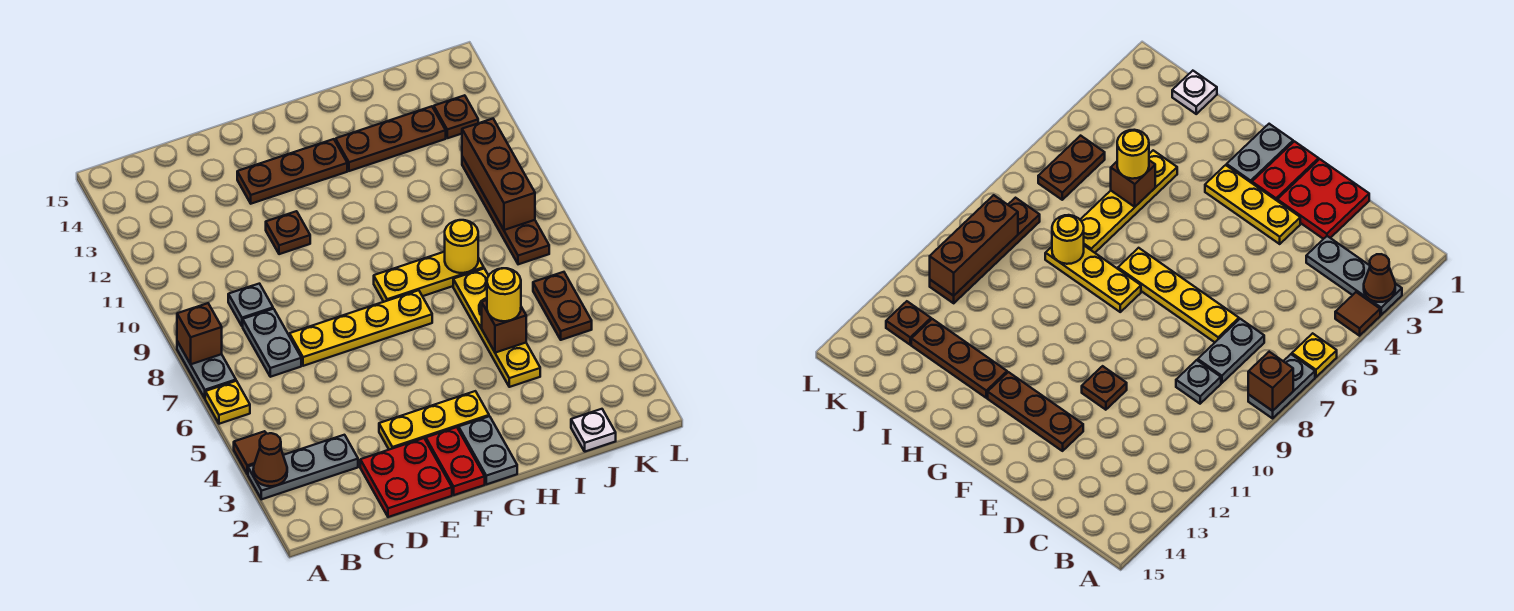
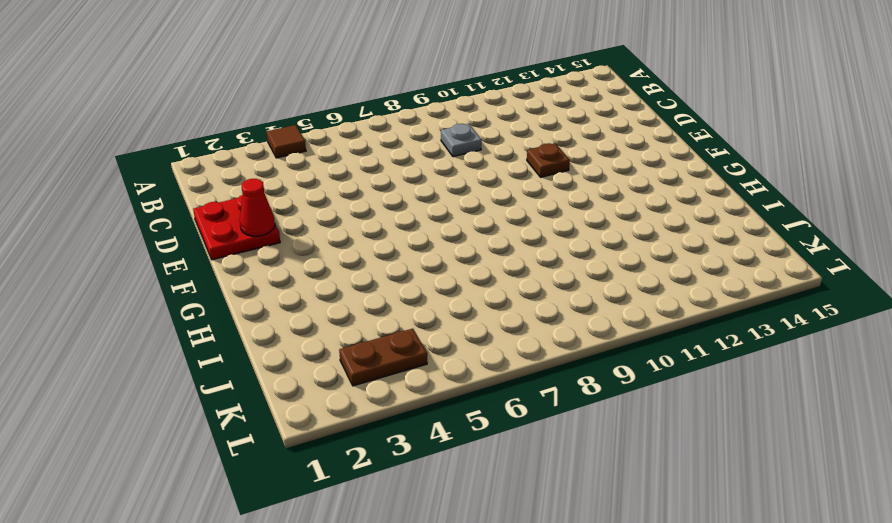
red cone E2 level 2 -> none
brown plate K3:K4 level 1 -> brown plate K5:K6 level 1
none -> grey plate A3:C3 level 1
none -> yellow plate A6 level 1
none -> grey plate A7:A8 level 1

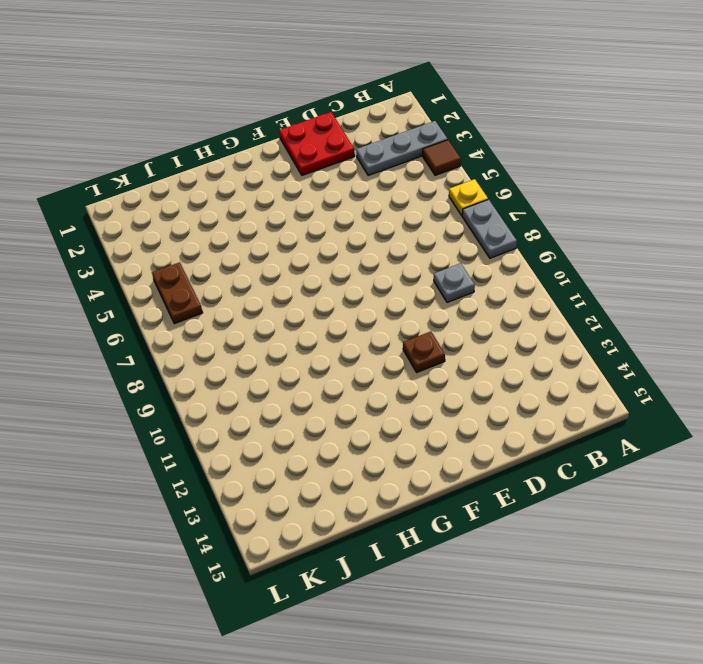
none -> grey plate C7:C8 level 1
none -> yellow plate D7:G7 level 1
none -> yellow plate E3:G3 level 1

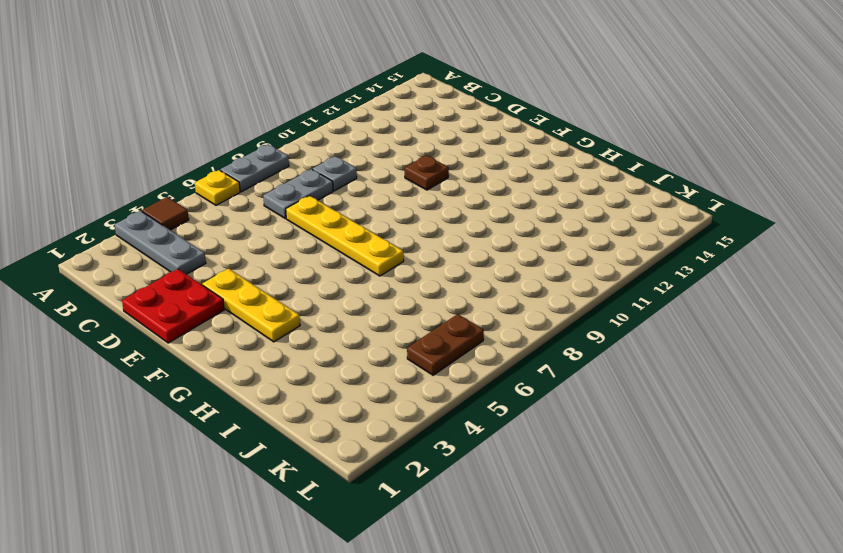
none -> brown plate E13:G13 level 1
none -> red plate F1:F2 level 1
none -> grey plate G1:G2 level 1

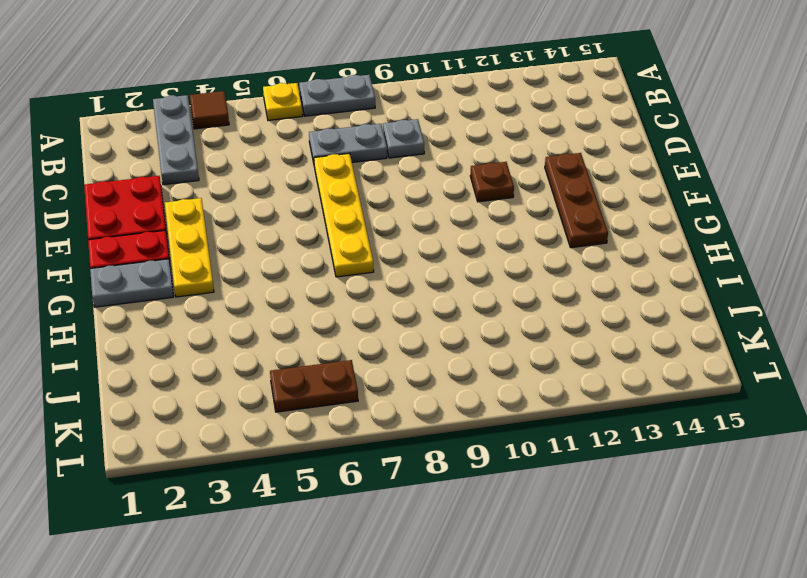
none -> yellow plate G8:I8 level 1
none -> brown plate H13:J13 level 1
none -> yellow plate I4:I7 level 1

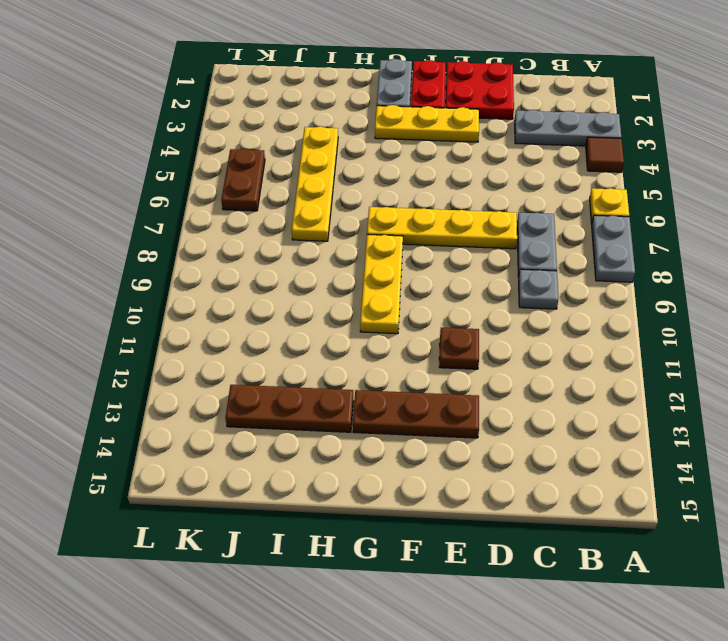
yellow plate G8:G10 level 1 -> yellow plate G8:I8 level 1
none -> white plate J1 level 1
none -> brown plate K8:K11 level 1
none -> brown plate K13 level 1

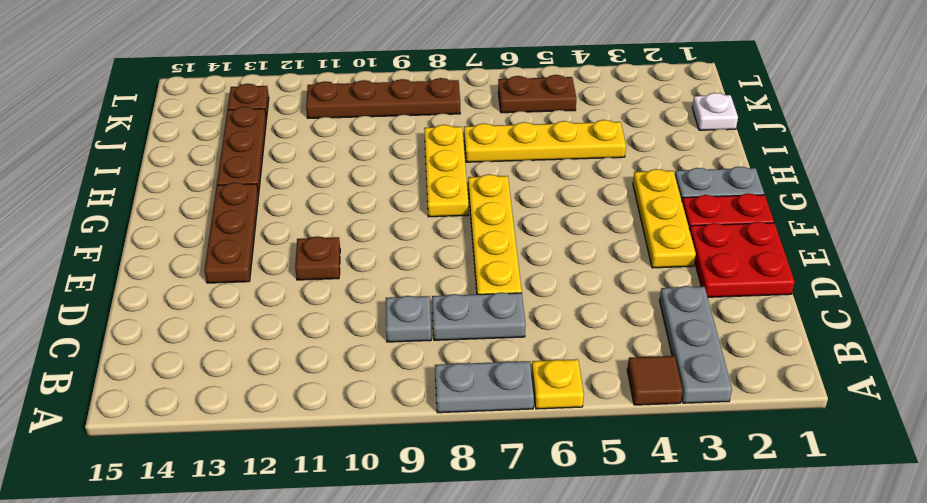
none -> brown cone A3 level 2
none -> brown brick A8 level 2
none -> brown brick I5 level 2

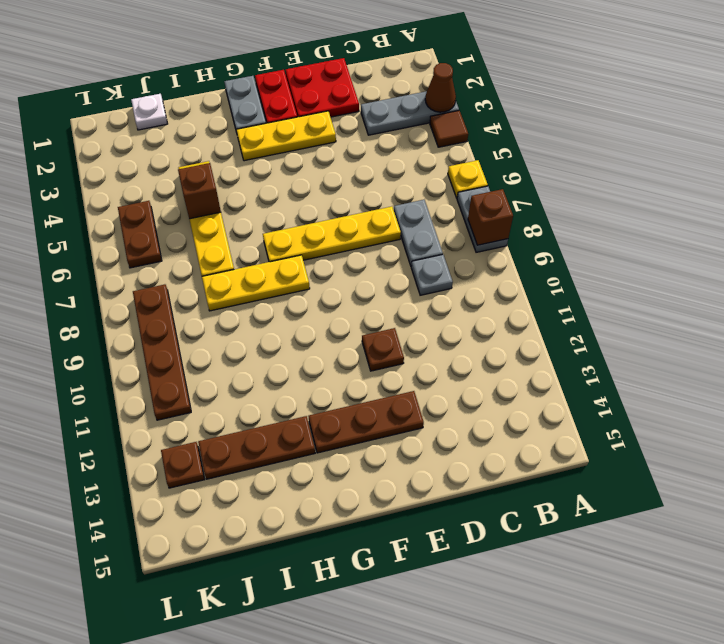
none -> yellow round brick I8 level 2
none -> brown brick K9:K11 level 2
none -> yellow round brick I5 level 3

